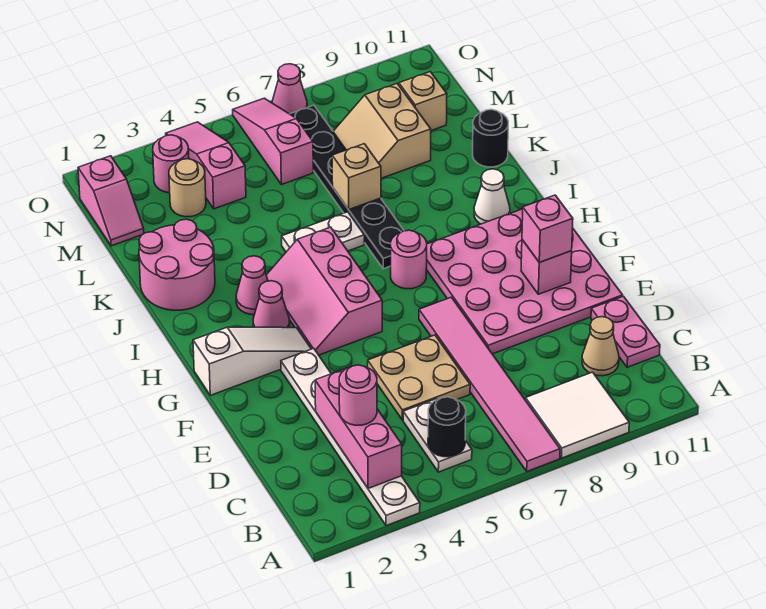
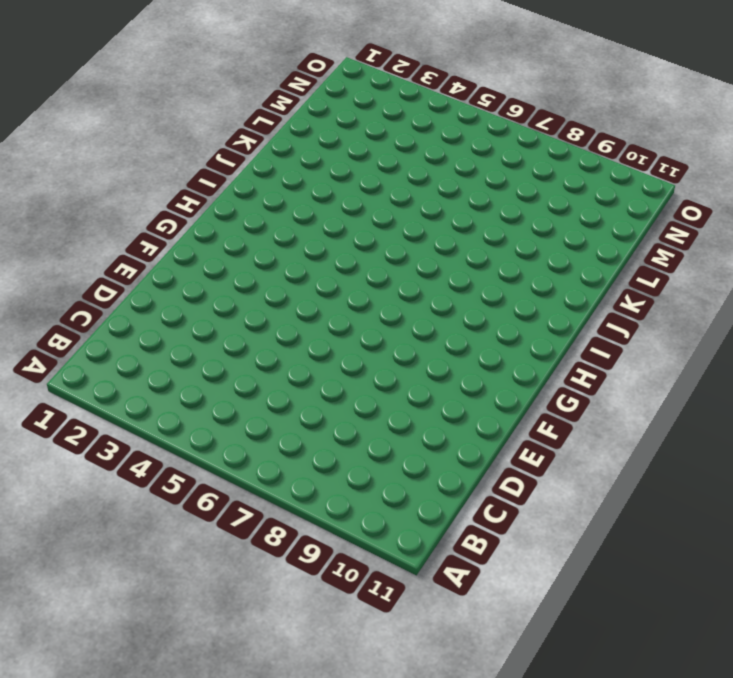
none -> white plate A3:F3 level 1
none -> pink tile A7:F7 level 1
none -> white tile A8:B9 level 1
none -> white plate B5:C5 level 1

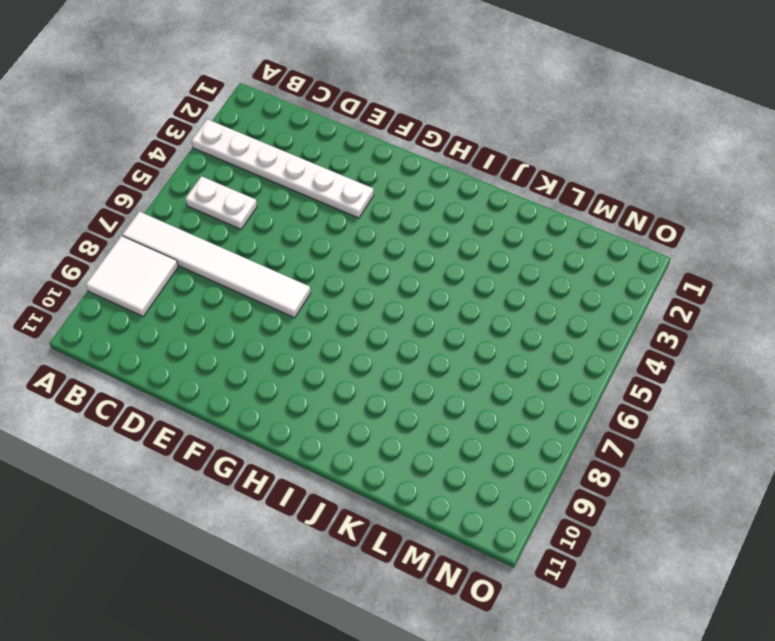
white tile A7:F7 level 1 -> pink tile A7:F7 level 1
none -> tan cone C10 level 1
none -> pink plate C11:D11 level 1
none -> tan plate D5:E6 level 1
none -> pink plate E8:H11 level 1

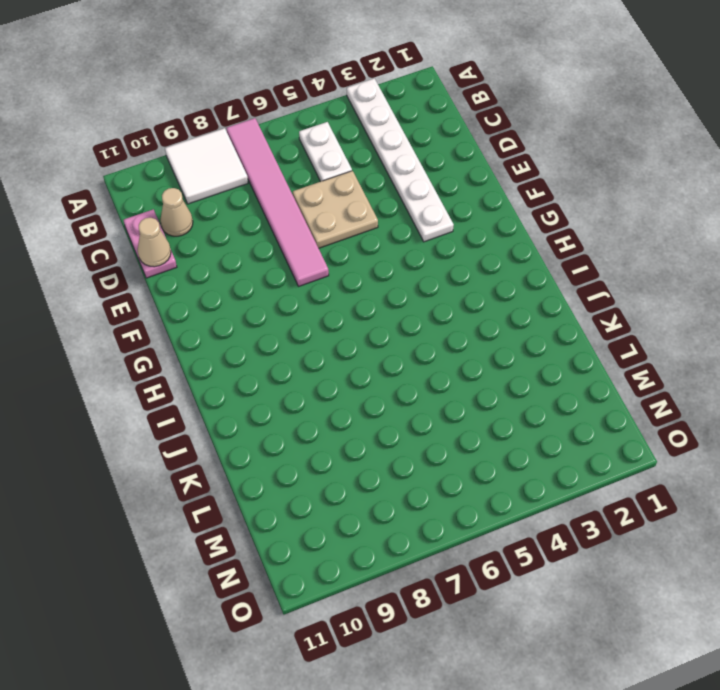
tan cone D11 level 2 -> none
none -> pink plate E8:H11 level 1
none -> white slope G1:G3 level 1 top 1
none -> pink slope G4:I5 level 1 top 5
none -> pink cone H3 level 1

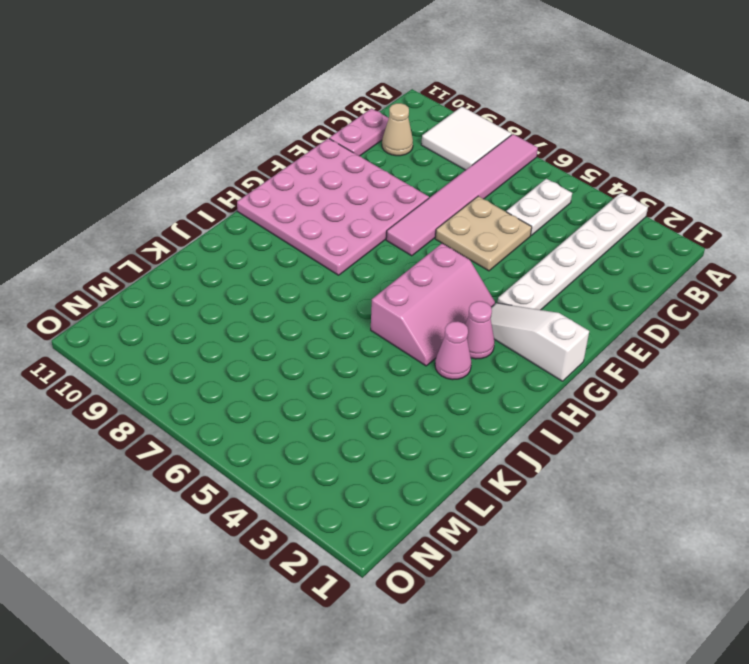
none -> pink round brick H7 level 1
none -> black plate I7:N7 level 1
none -> white cone I10 level 1
none -> pink round brick J1:K2 level 1

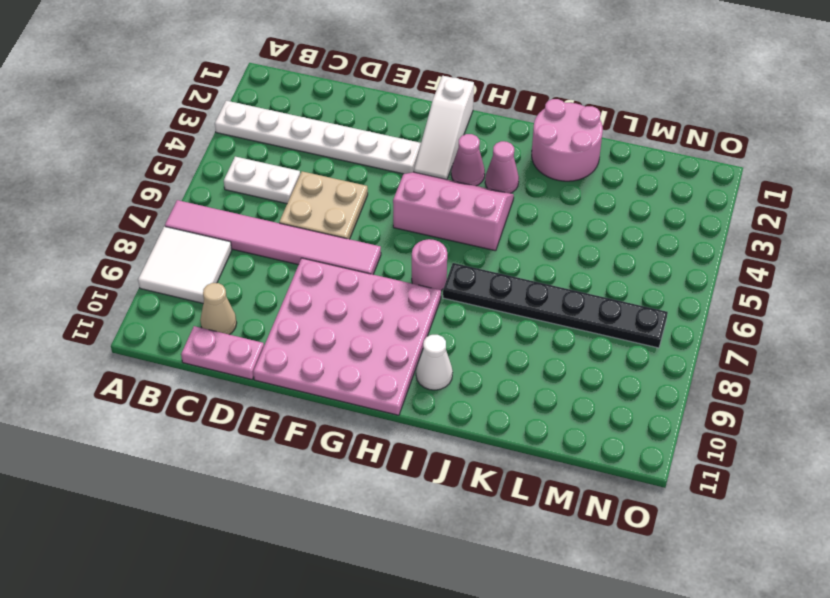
none -> white plate J5:J6 level 1
none -> black round brick K11 level 1
none -> tan slope L8:M9 level 1 top 9
none -> pink slope M1:N1 level 1 top N

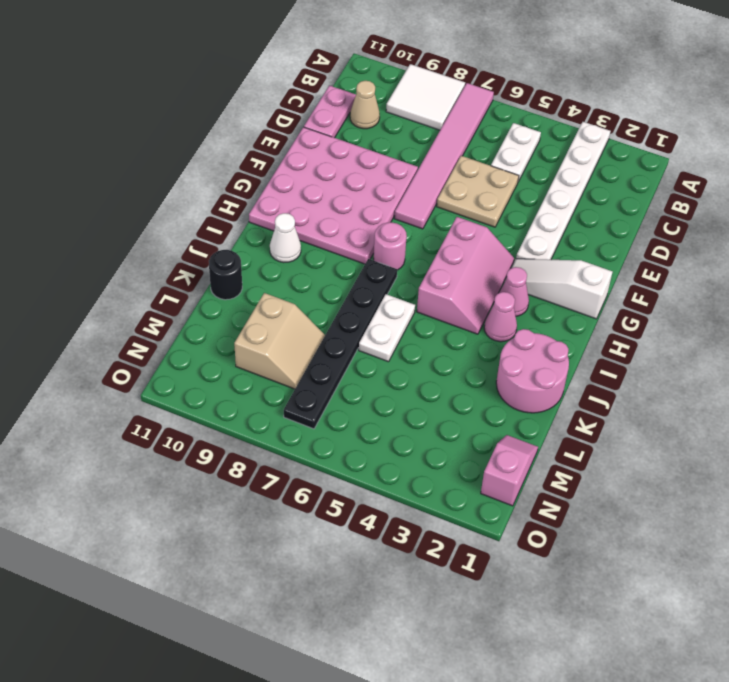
white plate J6:K6 level 1 -> white plate J5:J6 level 1
none -> tan round brick M3 level 1
none -> pink slope M4:O4 level 1 top M
none -> pink slope M6:O6 level 1 top M
none -> tan brick M10 level 1

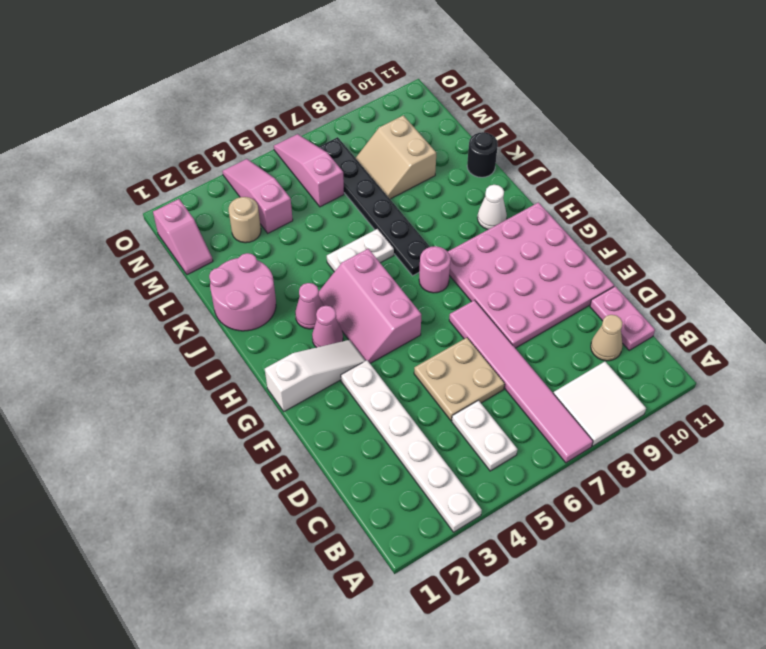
none -> tan brick M10 level 1
none -> pink round brick N3 level 1
none -> pink cone O7 level 1
none -> pink brick B3:D3 level 2

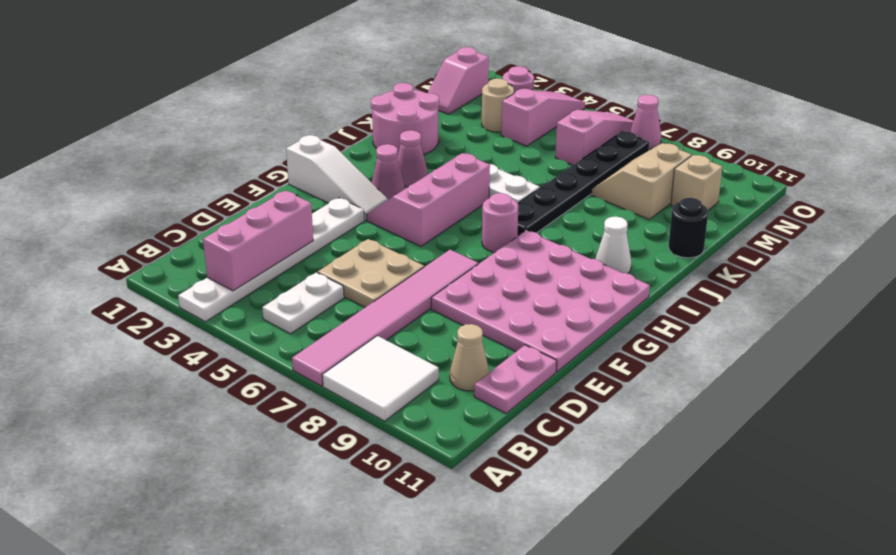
none -> black round brick B5 level 2
none -> pink brick F10 level 2
none -> tan brick K7 level 2
none -> pink round brick C3 level 3

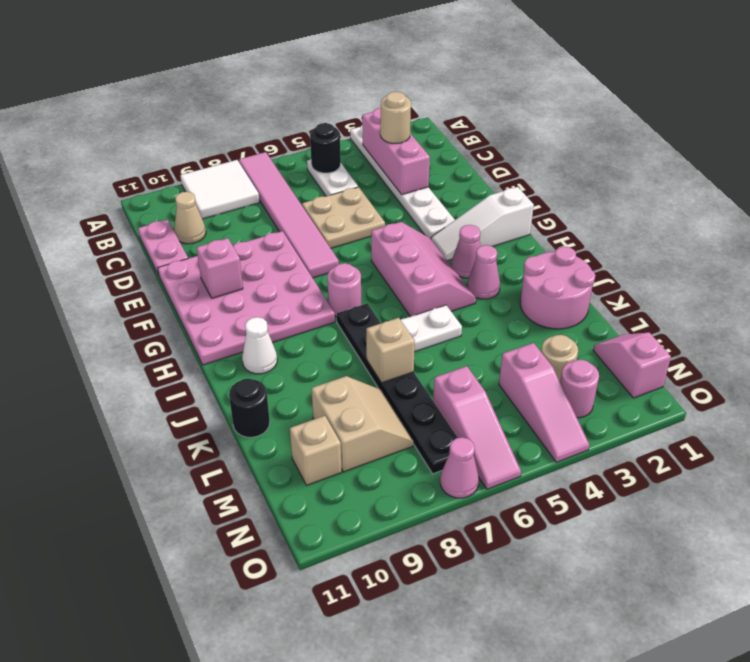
tan round brick C3 level 3 -> pink round brick C3 level 3
none -> pink brick F10 level 3

